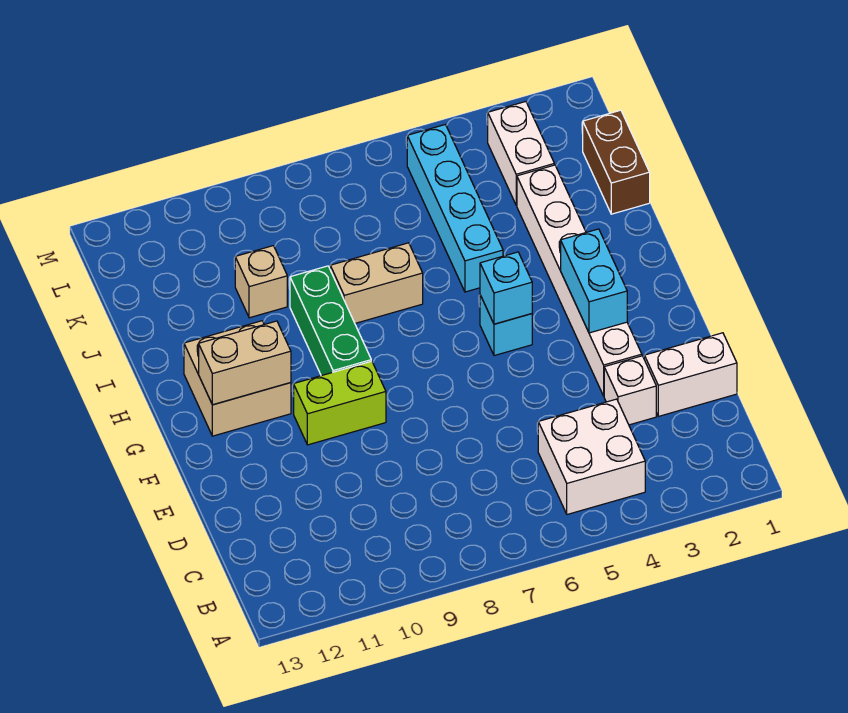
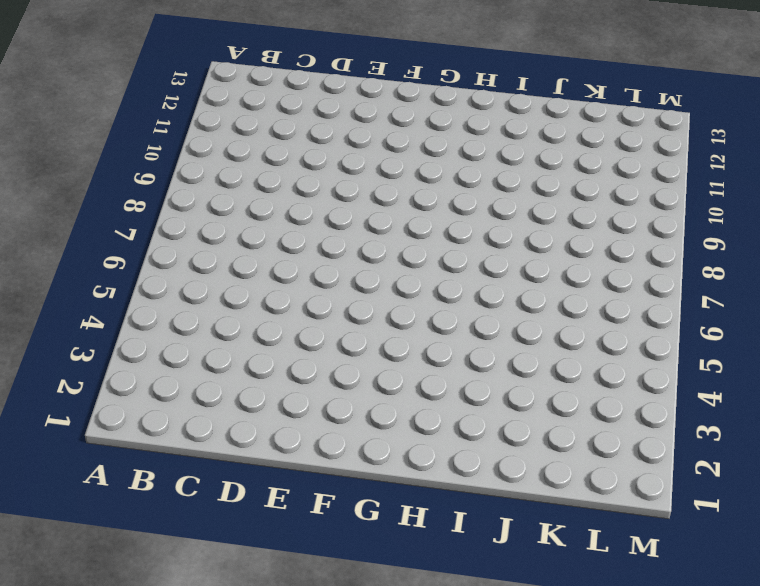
none -> white brick B4:C5 level 1
none -> white brick D1:D2 level 1
none -> white brick D3 level 1

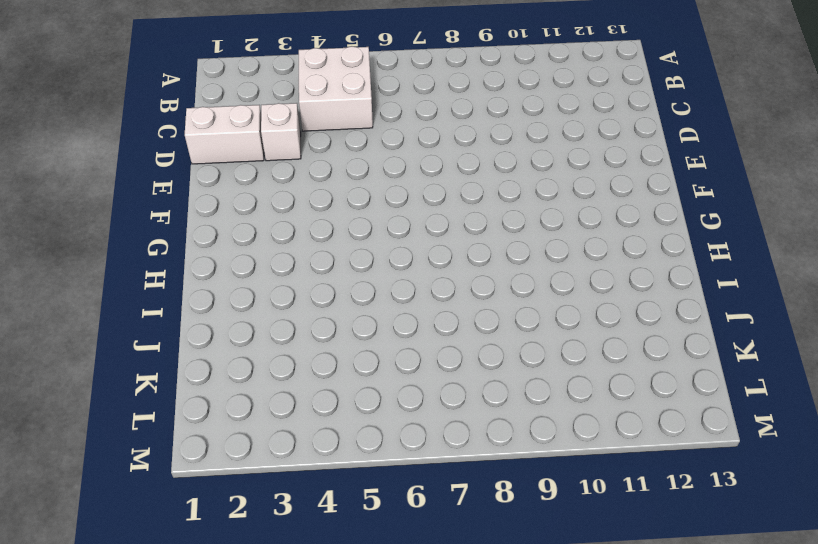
none -> white brick E3:J3 level 1
none -> lime brick F9:F10 level 1
none -> cyan brick G5 level 1

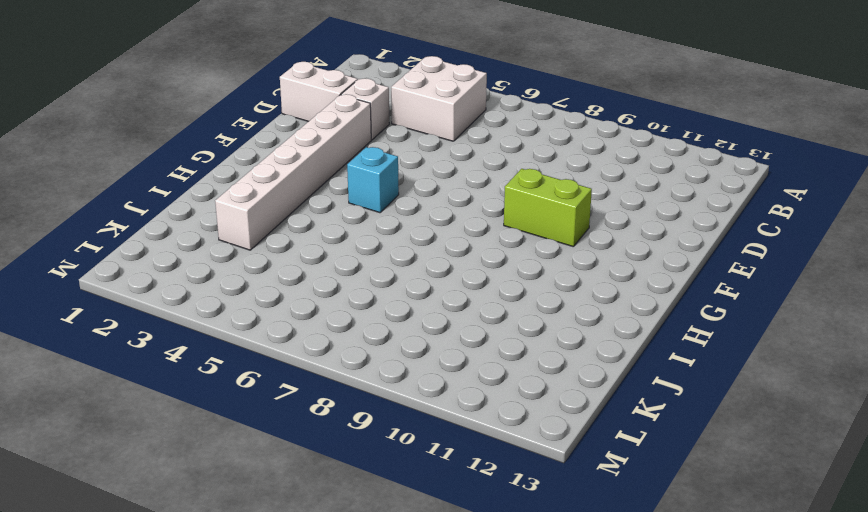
none -> green brick G9:I9 level 1
none -> tan brick G11:H12 level 1
none -> cyan brick I5:L5 level 1

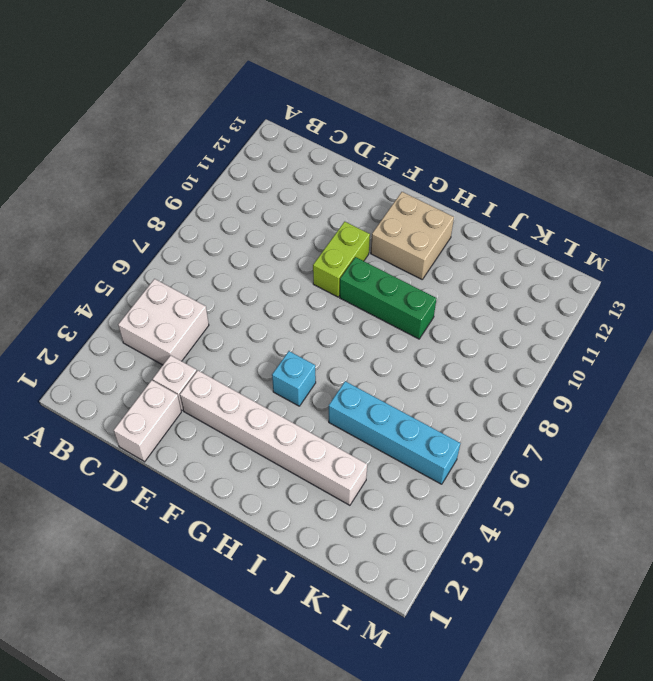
none -> tan brick I7:I8 level 1
none -> brown brick J1:K1 level 1
none -> tan brick J10 level 1

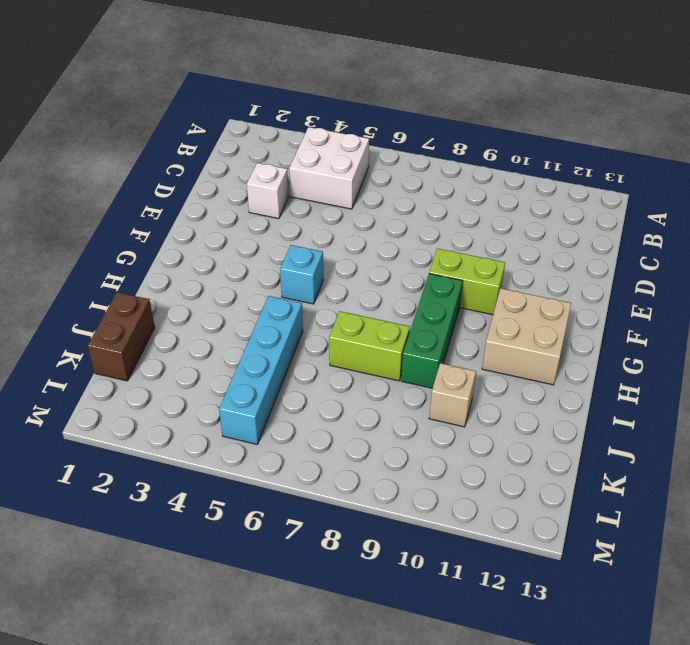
lime brick I7:I8 level 1 -> tan brick I7:I8 level 1
none -> white brick D1:D2 level 1
none -> white brick E3:J3 level 1
none -> white brick K3:L3 level 1

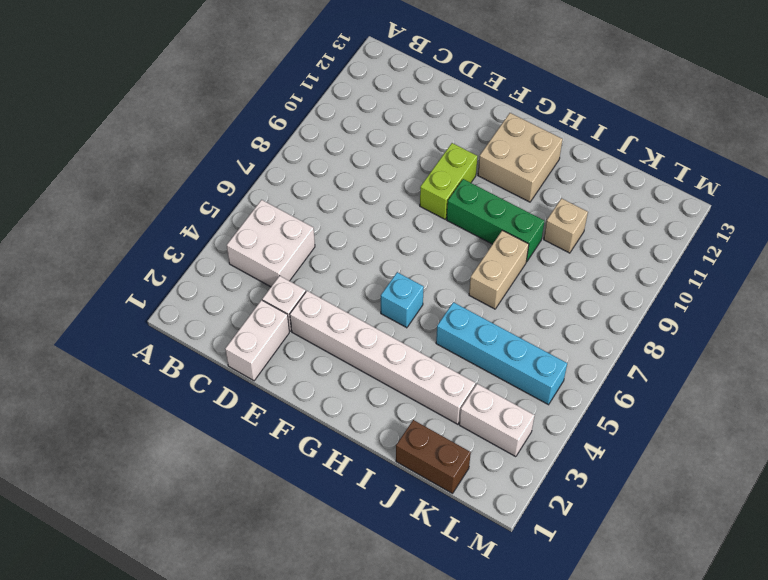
none -> cyan brick F3:G3 level 2
none -> cyan brick G5 level 2
none -> tan brick G11:G12 level 2

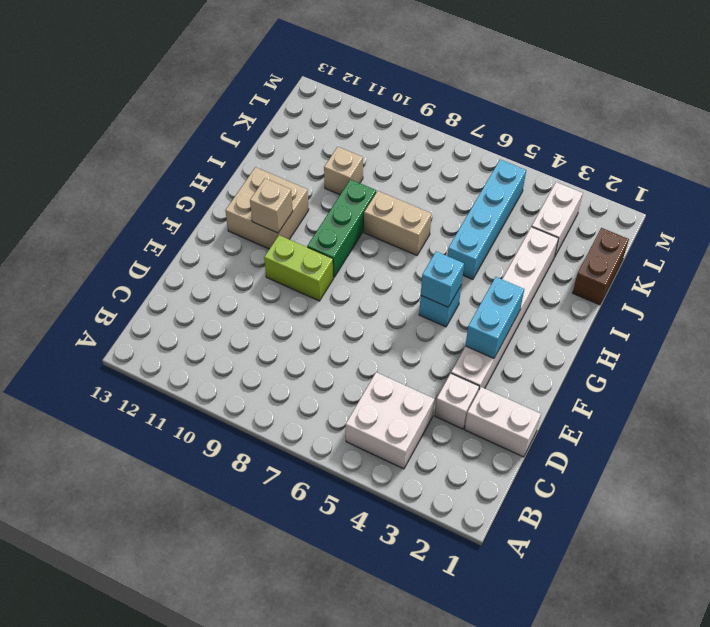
tan brick G11 level 2 -> tan brick G11:G12 level 2

